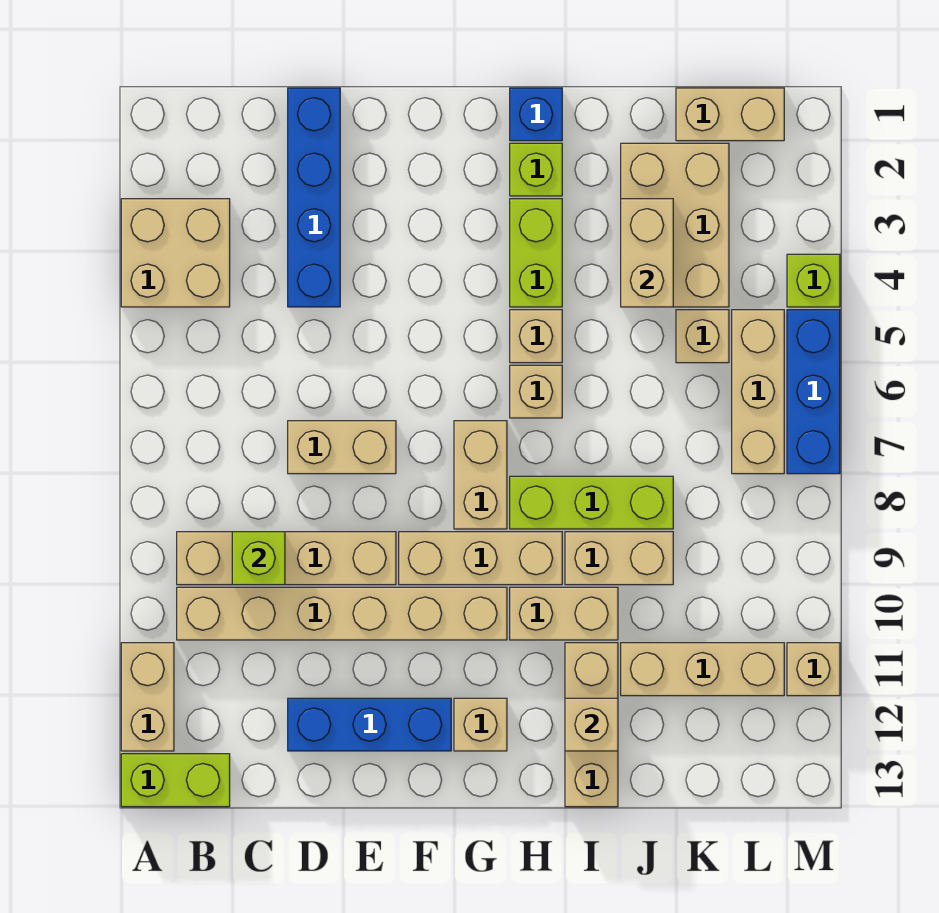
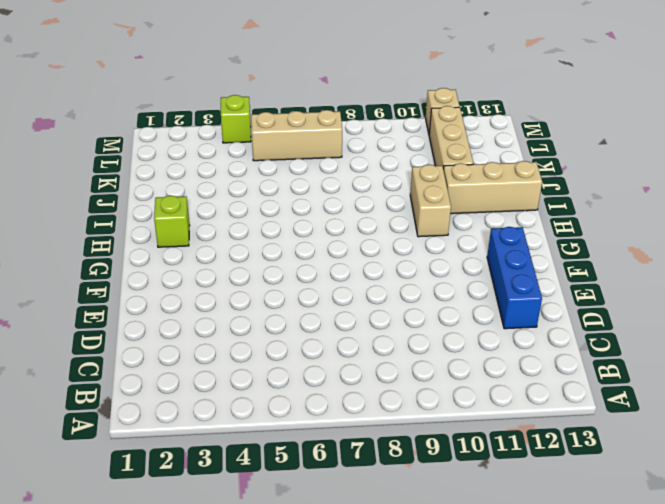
none -> tan brick A3:B4 level 1
none -> tan brick A11:A12 level 1
none -> lime brick A13:B13 level 1
none -> tan brick B9:E9 level 1

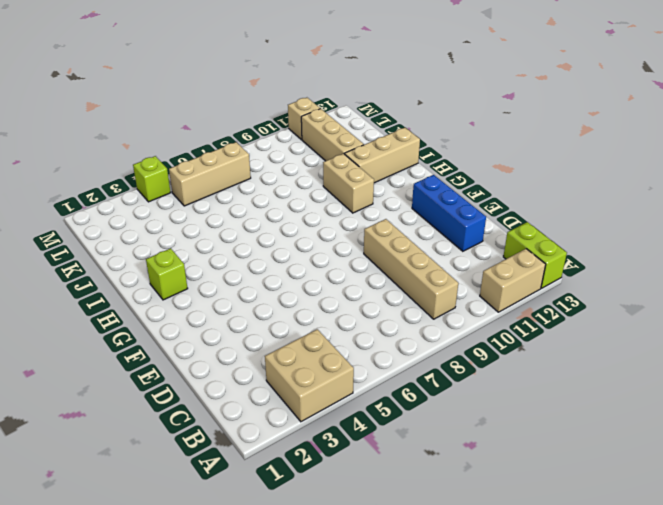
none -> tan brick B10:G10 level 1
none -> blue brick D1:D4 level 1
none -> tan brick D7:E7 level 1
none -> tan brick F9:H9 level 1

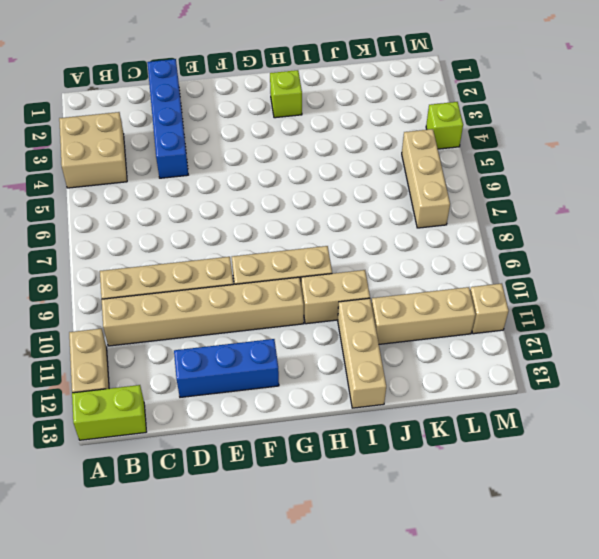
none -> tan brick D7:E7 level 1
none -> tan brick G7:G8 level 1
none -> tan brick G12 level 1
none -> blue brick H1 level 1

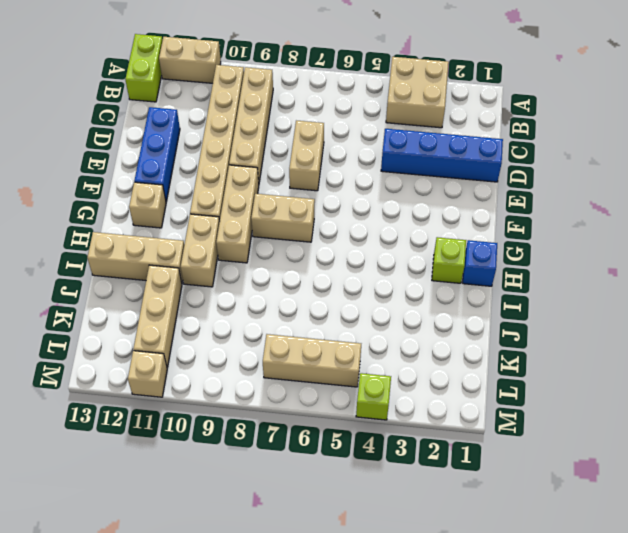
none -> lime brick H3:H4 level 1
none -> tan brick H5 level 1
none -> tan brick H6 level 1
none -> lime brick H8:J8 level 1

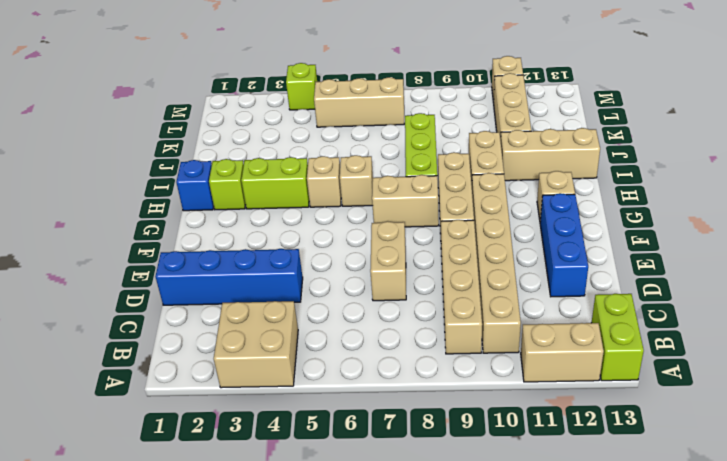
none -> tan brick I9:J9 level 1
none -> tan brick J2:K4 level 1
none -> tan brick K1:L1 level 1
none -> tan brick K5 level 1

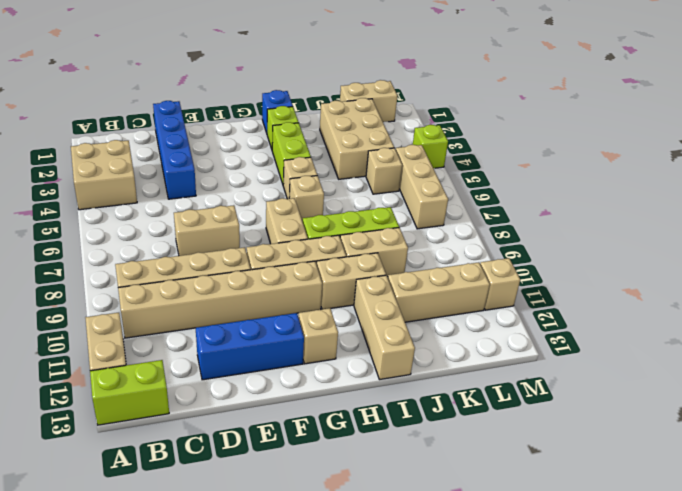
none -> blue brick M5:M7 level 1
none -> lime brick C9 level 2
none -> tan brick I12 level 2
none -> tan brick J3:J4 level 2

